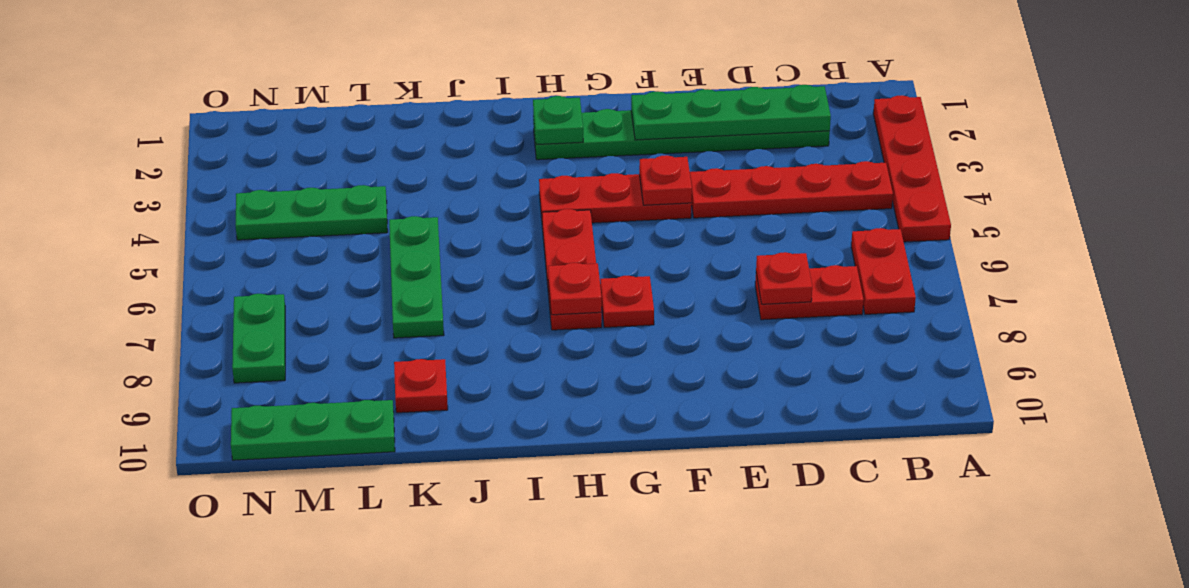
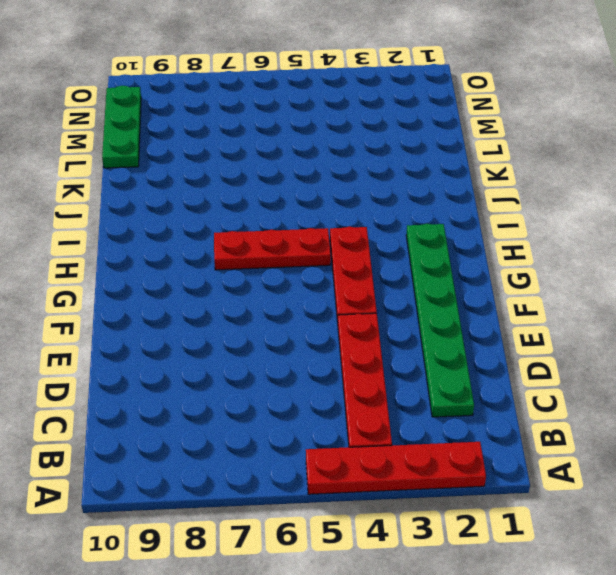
none -> red plate B6:B7 level 1
none -> red plate C7:D7 level 1
none -> red plate G7 level 1

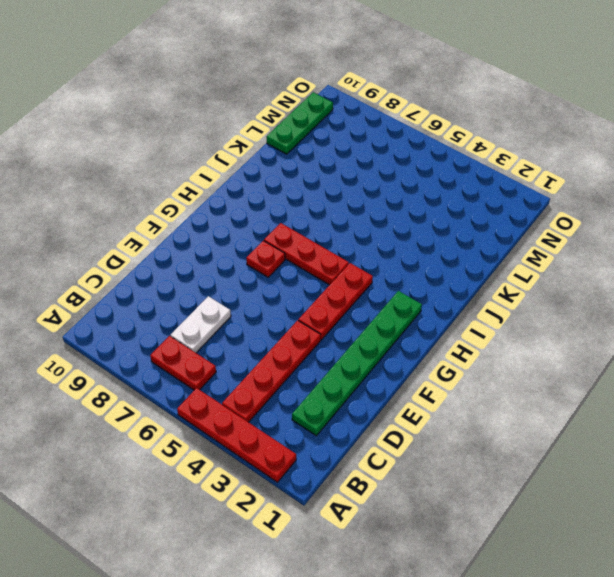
white plate C7:D7 level 1 -> red plate C7:D7 level 1
none -> green plate K5:K7 level 1
none -> red plate K9 level 1
none -> green plate L4:N4 level 1

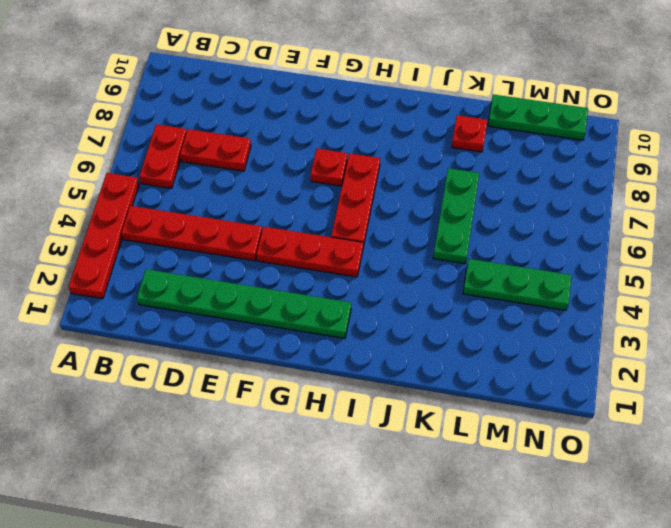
none -> green plate N7:N8 level 1
none -> green plate C2:F2 level 2
none -> red plate D7 level 2

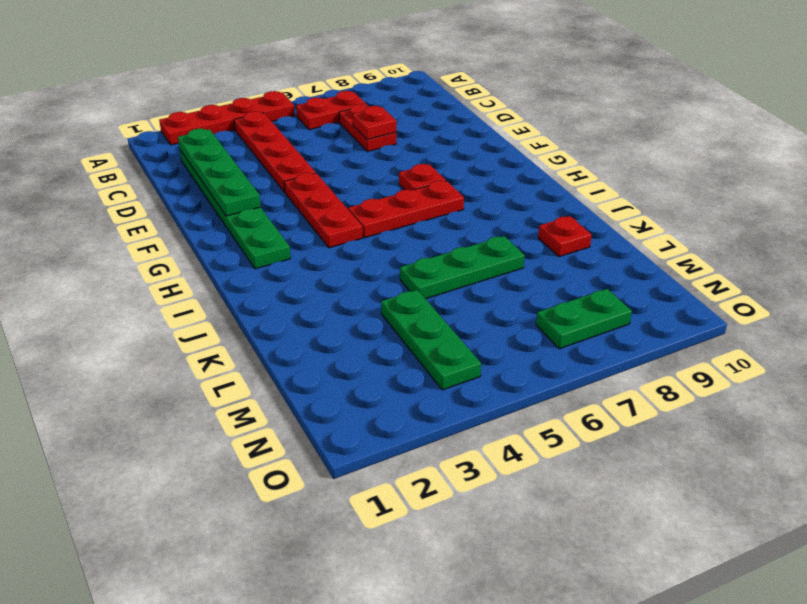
none -> green plate L10:N10 level 1
none -> red plate F4 level 2
none -> green plate H2 level 2

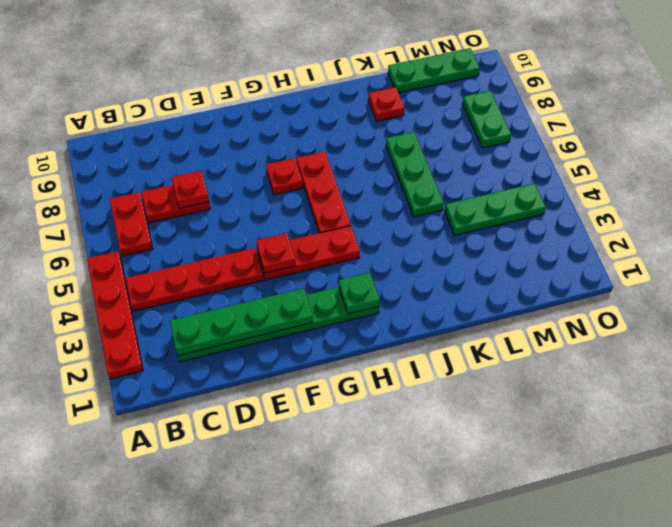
none -> red plate H7 level 2

